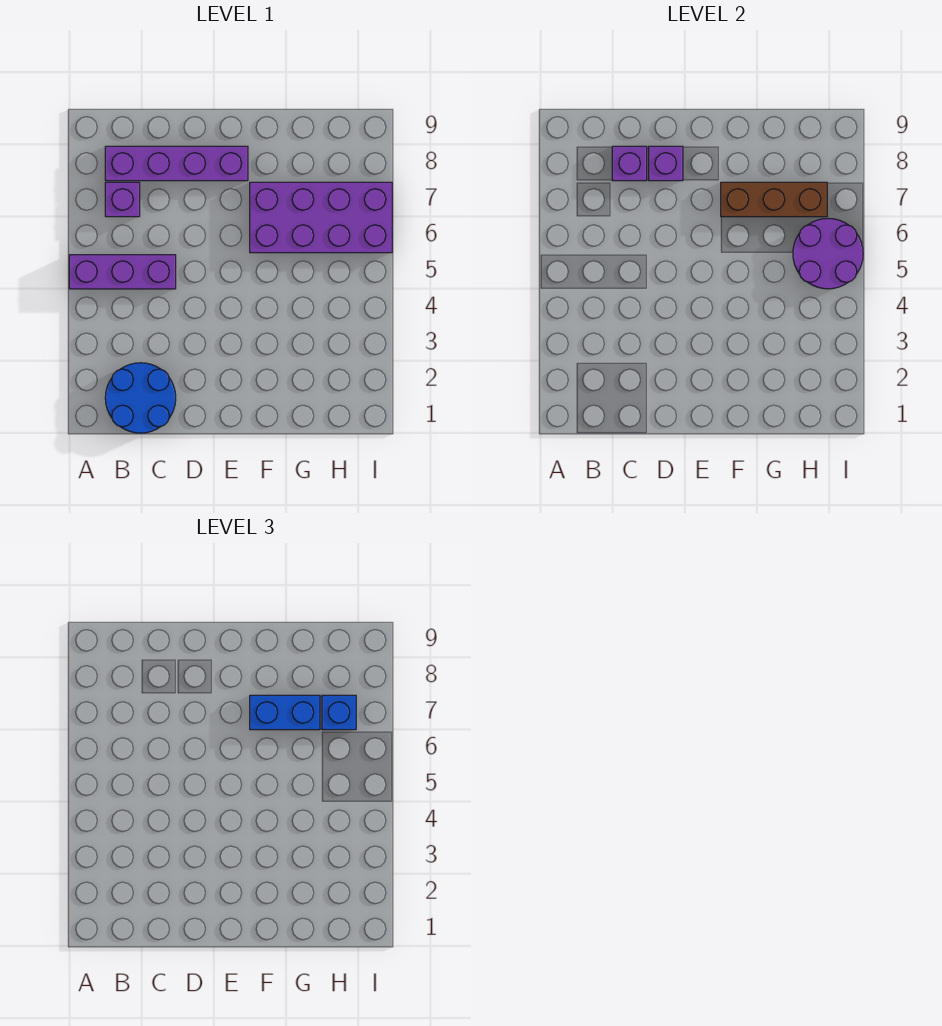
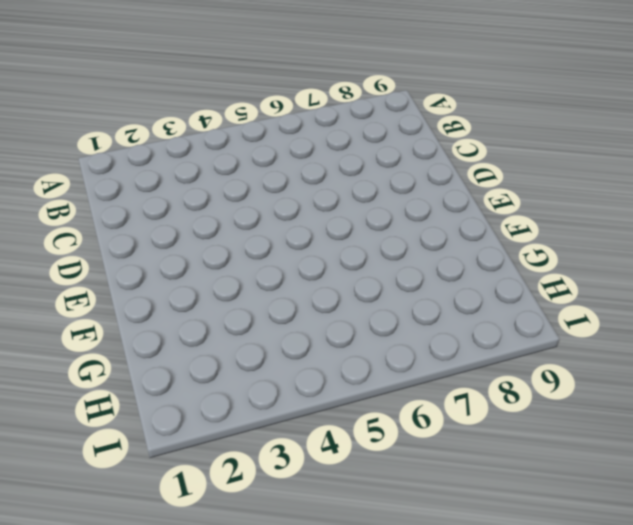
none -> purple brick A5:C5 level 1
none -> blue round brick B1:C2 level 1

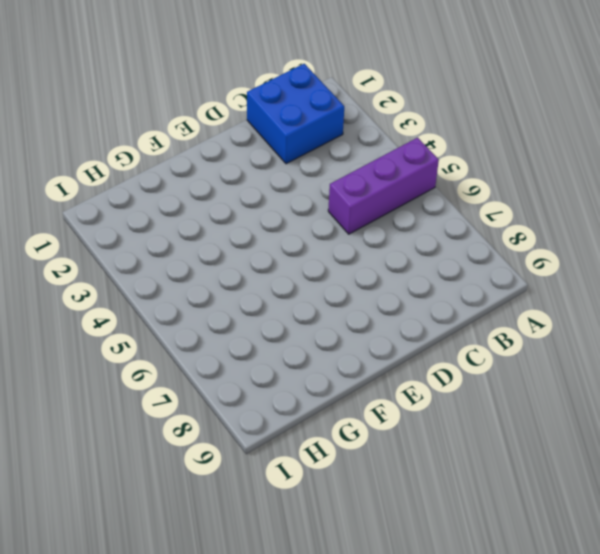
blue brick B1:C2 level 1 -> blue round brick B1:C2 level 1
none -> purple brick B7 level 1
none -> purple brick B8:E8 level 1

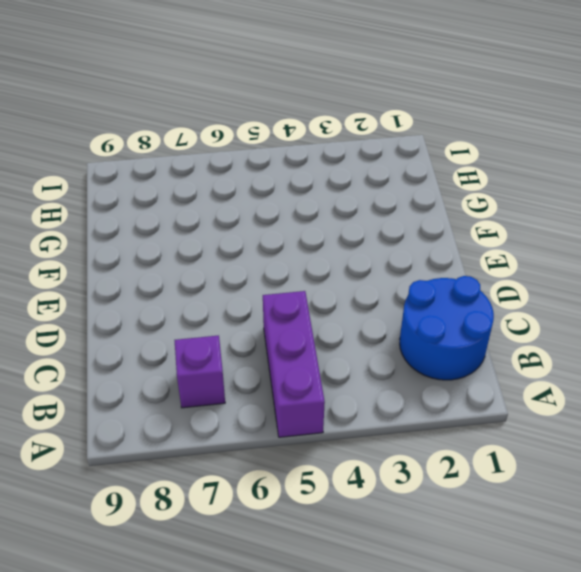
none -> purple brick B8:E8 level 1
none -> purple brick F6:I7 level 1

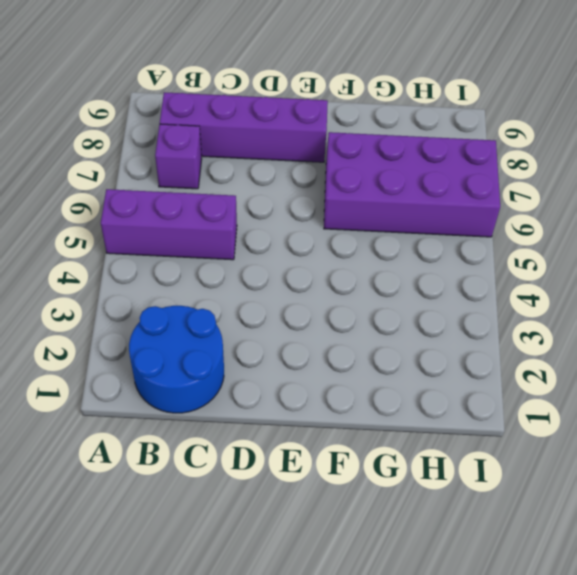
none -> purple brick C8 level 2
none -> purple brick D8 level 2

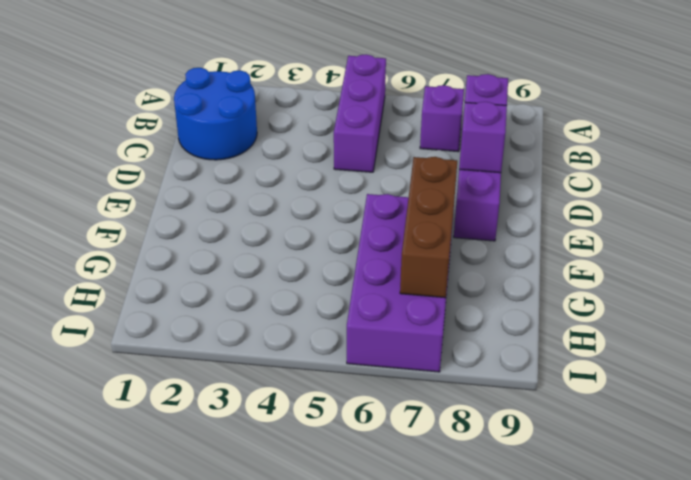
none -> purple round brick H5:I6 level 2
none -> blue brick F7:G7 level 3

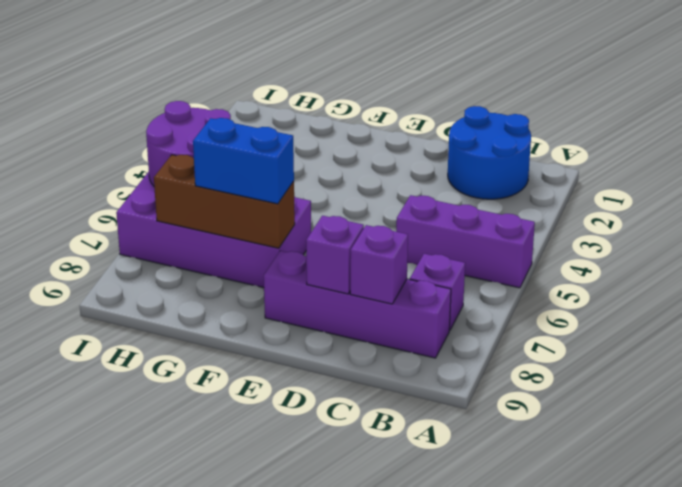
none -> blue brick H7 level 3

